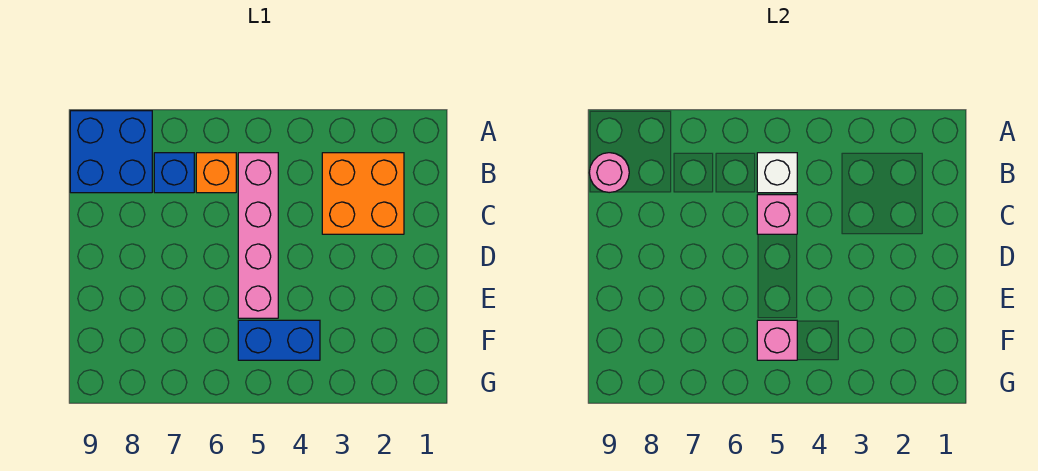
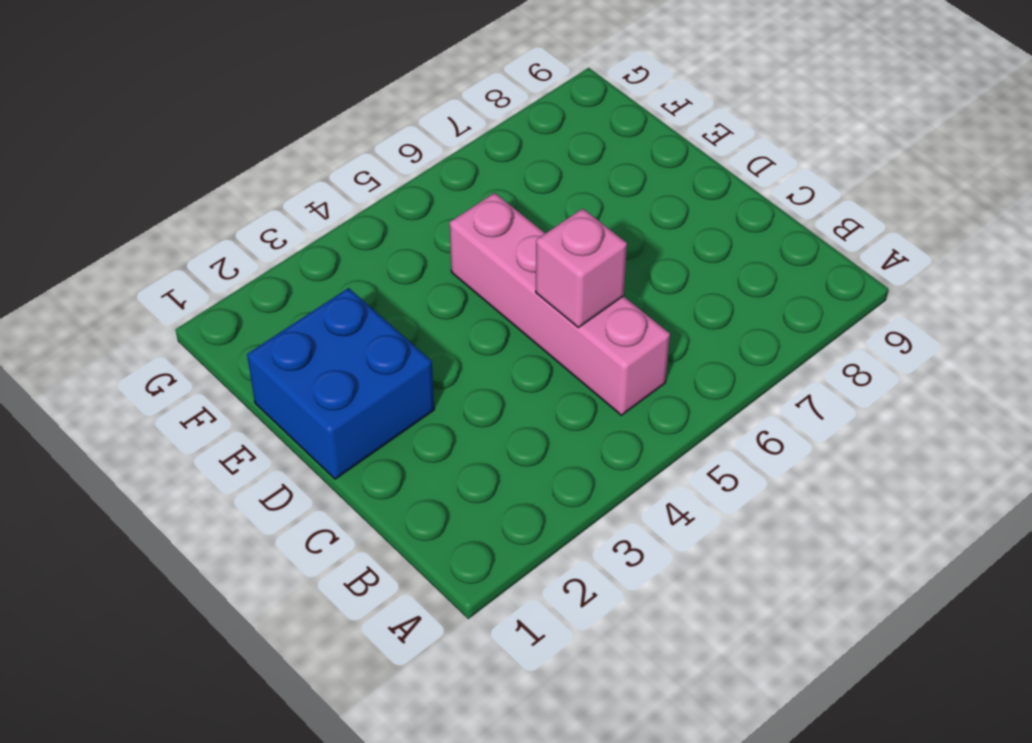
blue brick D1:E2 level 1 -> blue brick A8:B9 level 1
none -> orange brick B2:C3 level 1
none -> orange brick B6 level 1

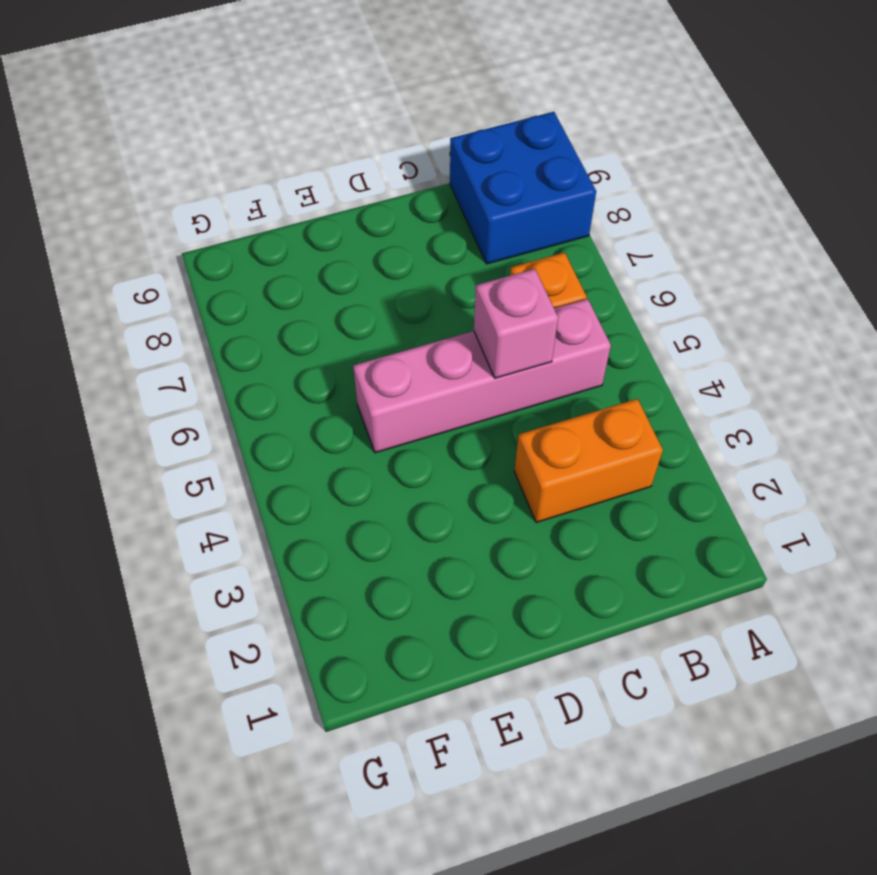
orange brick B3:C3 level 1 -> orange brick B2:C3 level 1
none -> blue brick B7 level 1
none -> blue brick F4:F5 level 1

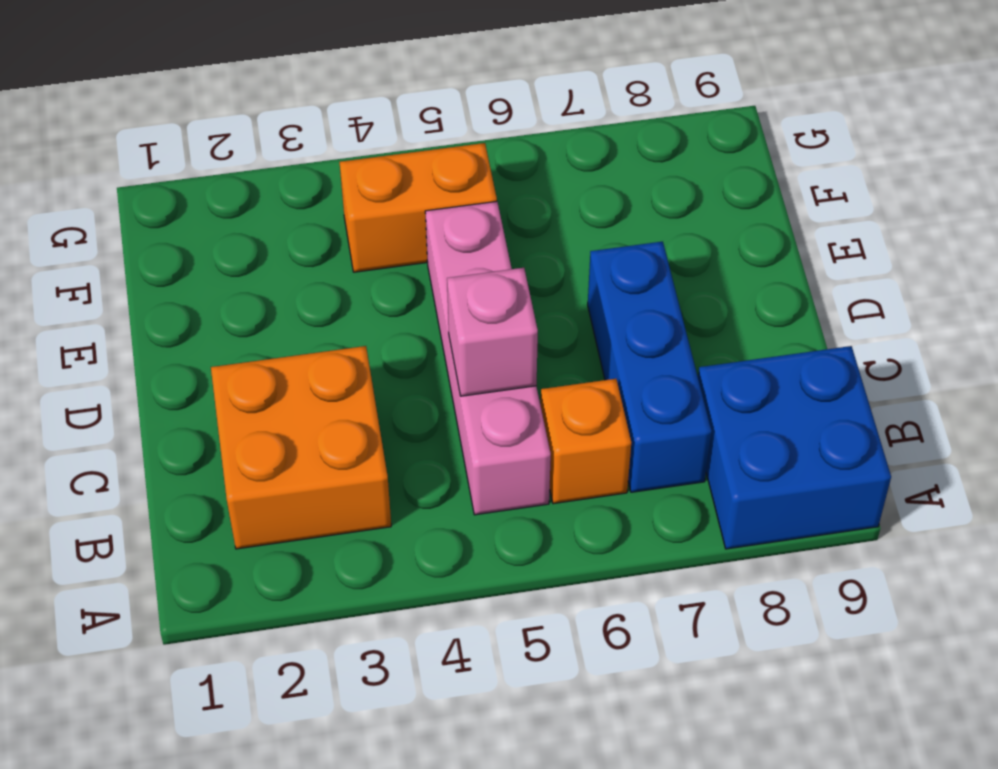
blue brick B7:D7 level 1 -> blue brick B7 level 1
orange brick F4:F5 level 1 -> blue brick F4:F5 level 1
none -> white brick B5 level 2
none -> pink round brick B9 level 2

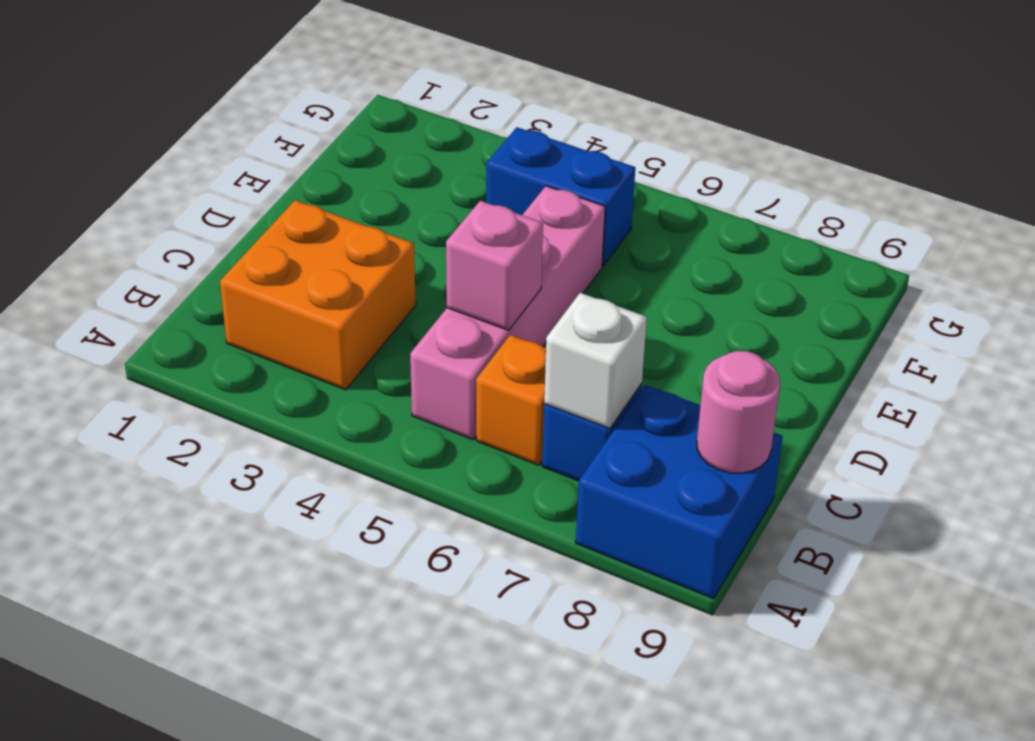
white brick B7 level 2 -> white brick B5 level 2
none -> pink brick F5 level 2

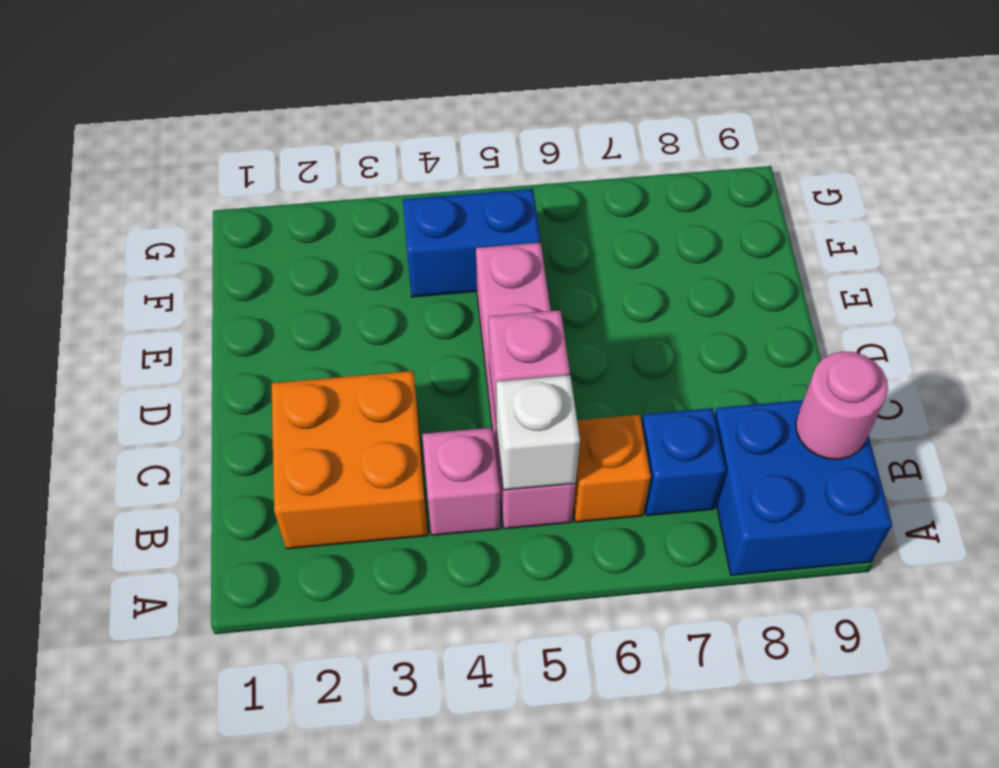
pink brick B4 level 1 -> pink brick F5 level 2

